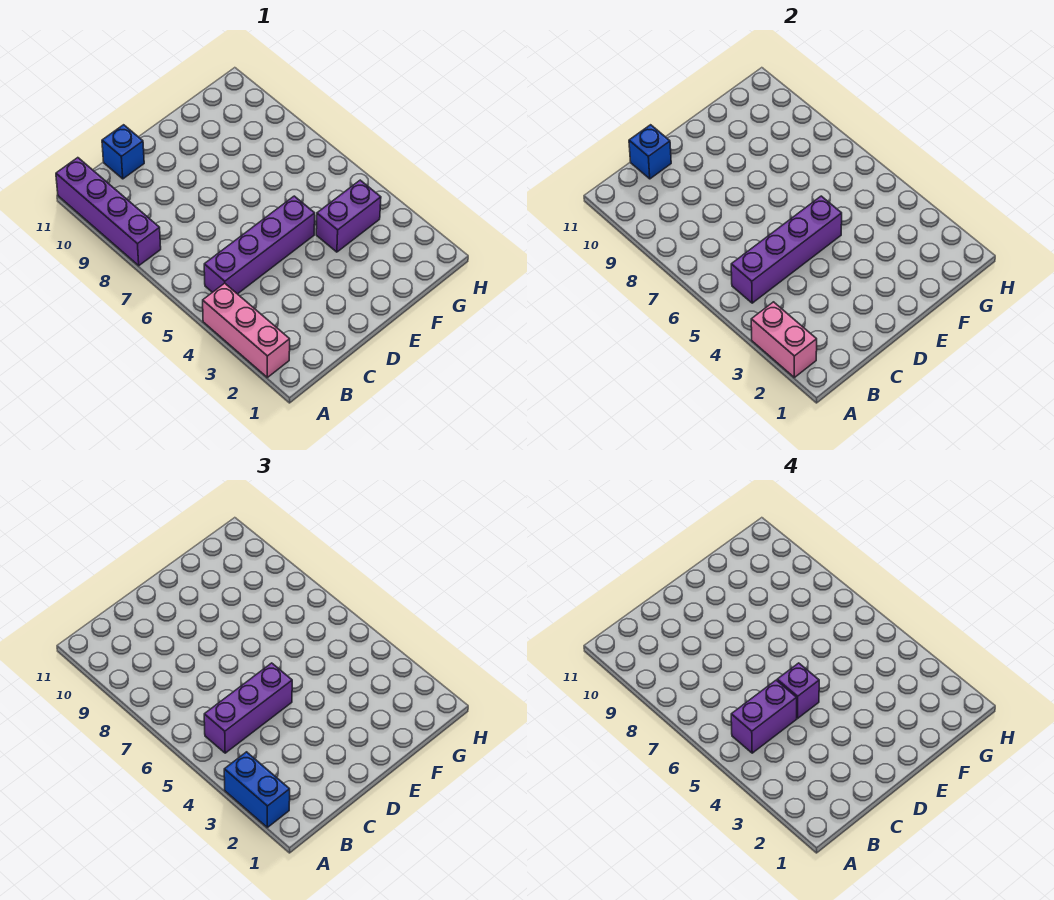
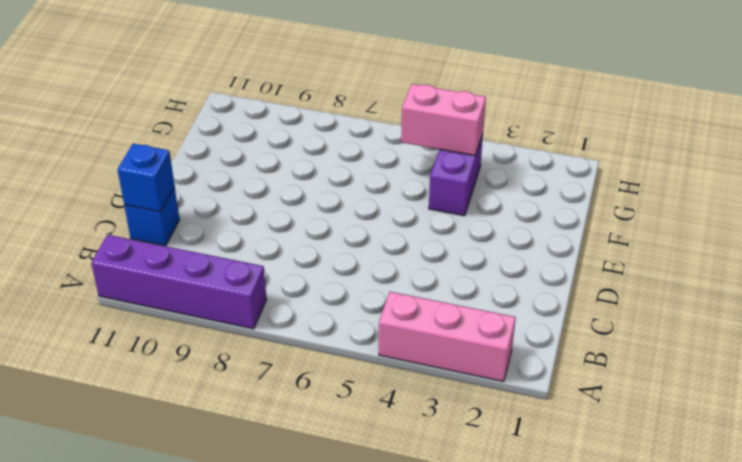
pink brick G4:G5 level 2 -> pink brick A2:A3 level 2
none -> purple brick B5:E5 level 1
none -> purple brick B5:E5 level 2
none -> blue brick A2:A3 level 3

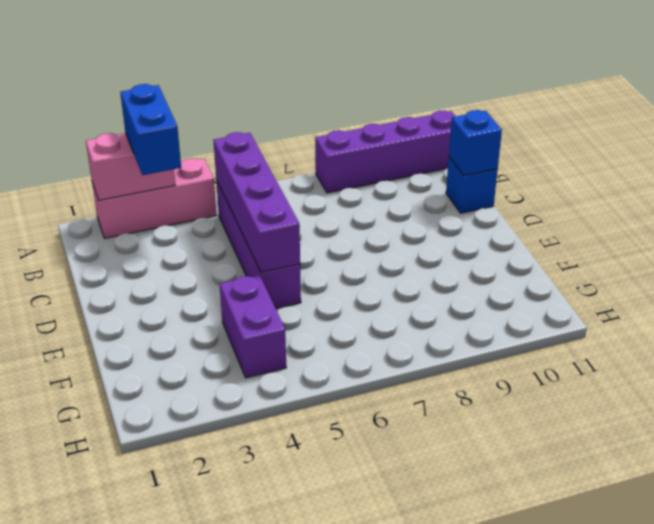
blue brick A3:B3 level 3 -> blue brick A2:A3 level 3
none -> purple brick B5:D5 level 3
none -> purple brick B5:C5 level 4
none -> purple brick D5 level 4

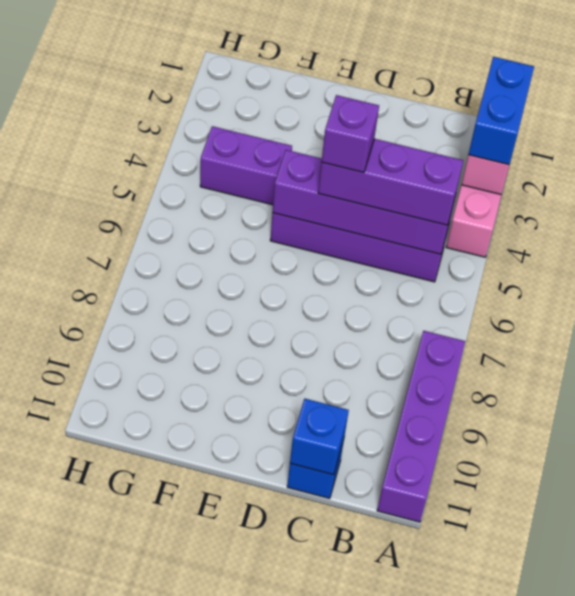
none -> purple brick B5:C5 level 4

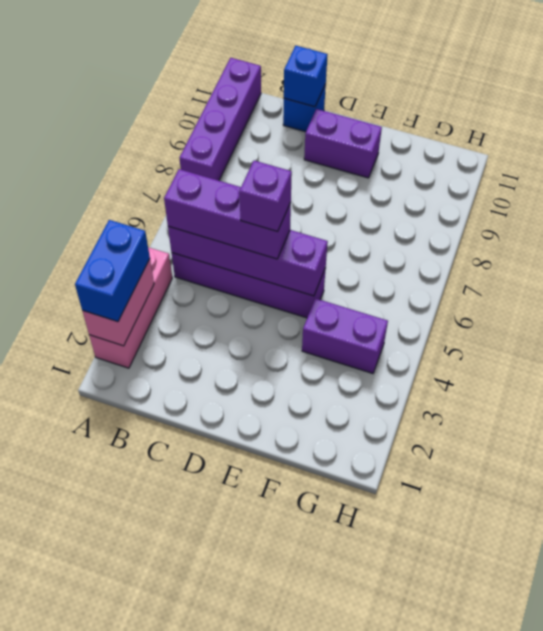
purple brick D10:E10 level 1 -> purple brick B5:C5 level 4

